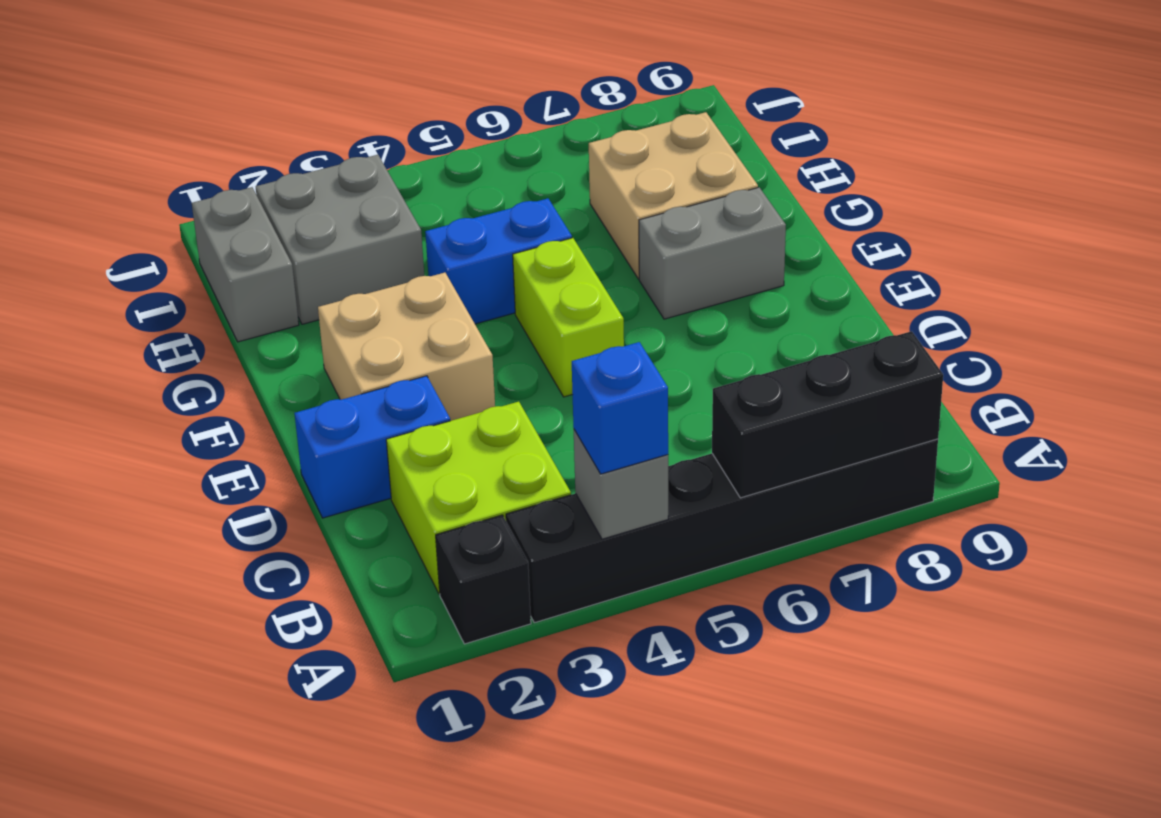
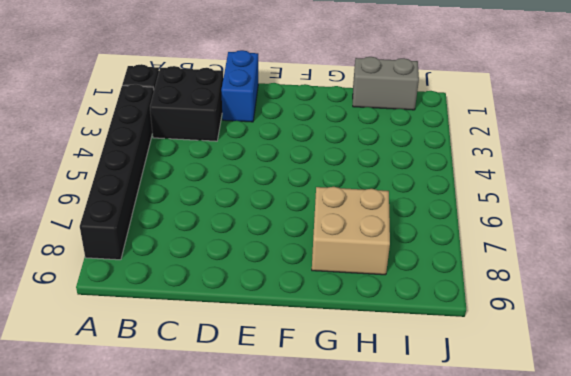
black brick B2:C3 level 1 -> lime brick B2:C3 level 1
none -> tan brick E2:F3 level 1
none -> lime brick E5:F5 level 1
none -> grey brick F7:F8 level 1

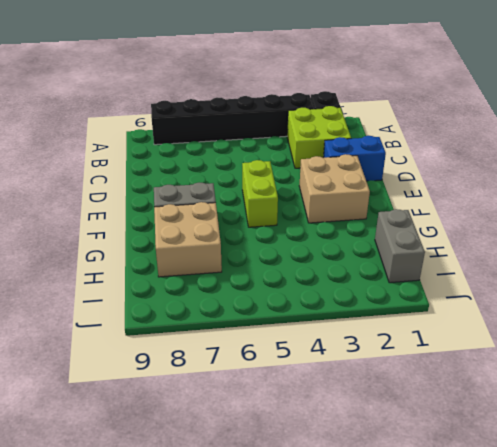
none -> blue brick G4:G5 level 1
none -> grey brick H2:I3 level 1
none -> grey brick A4 level 2

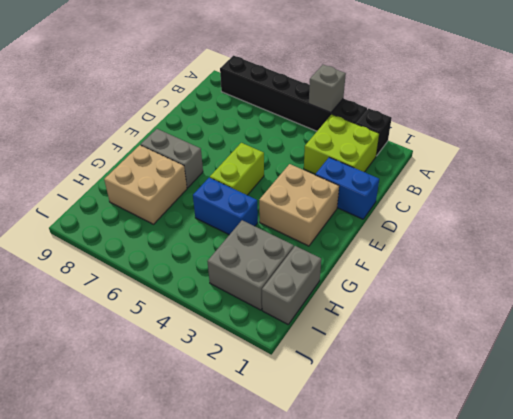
none -> black brick A6:A8 level 2
none -> blue brick A4 level 3

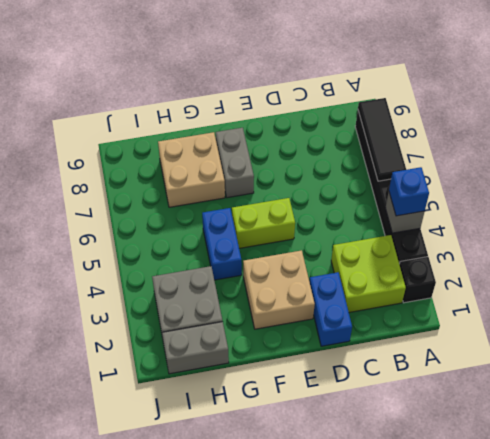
black tile A6:A8 level 2 -> black brick A6:A8 level 2

